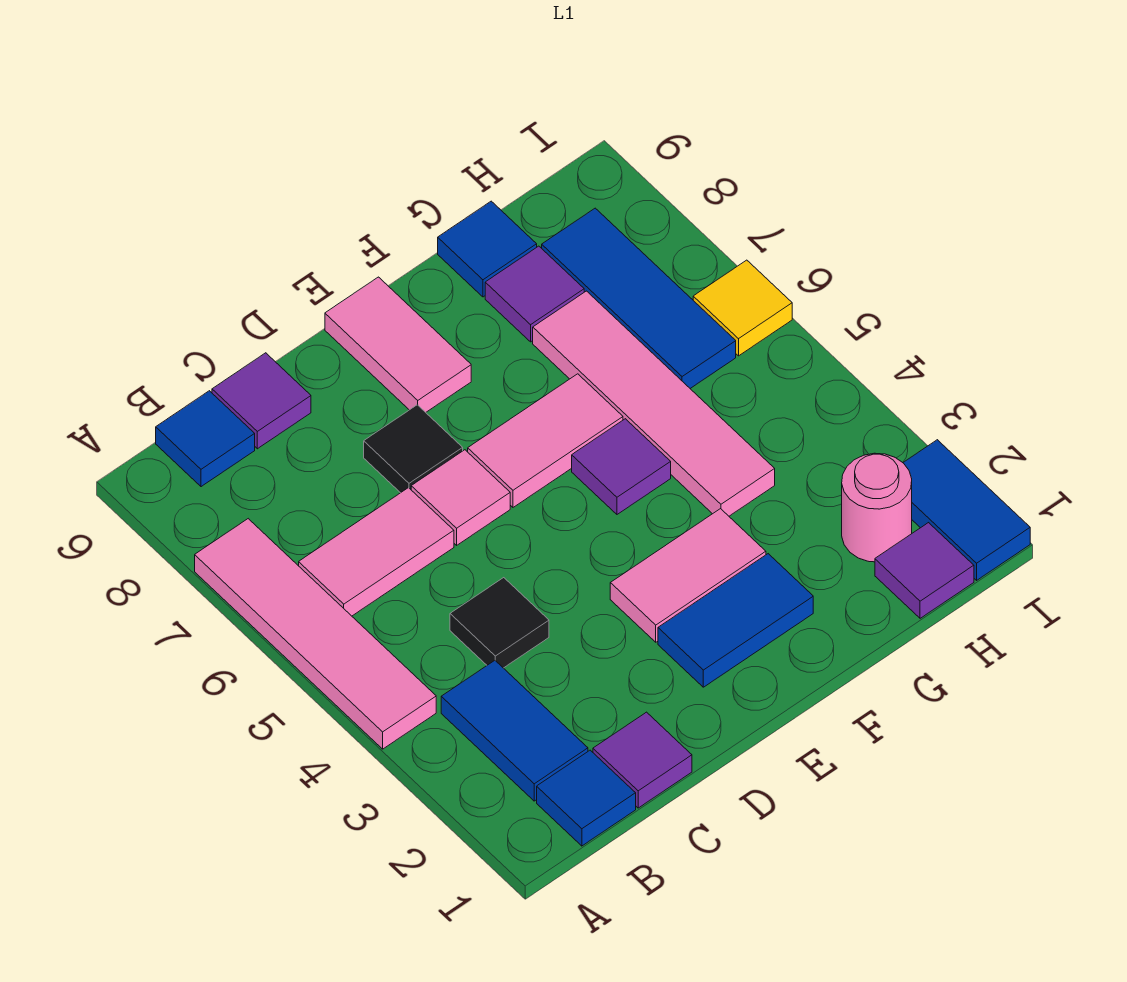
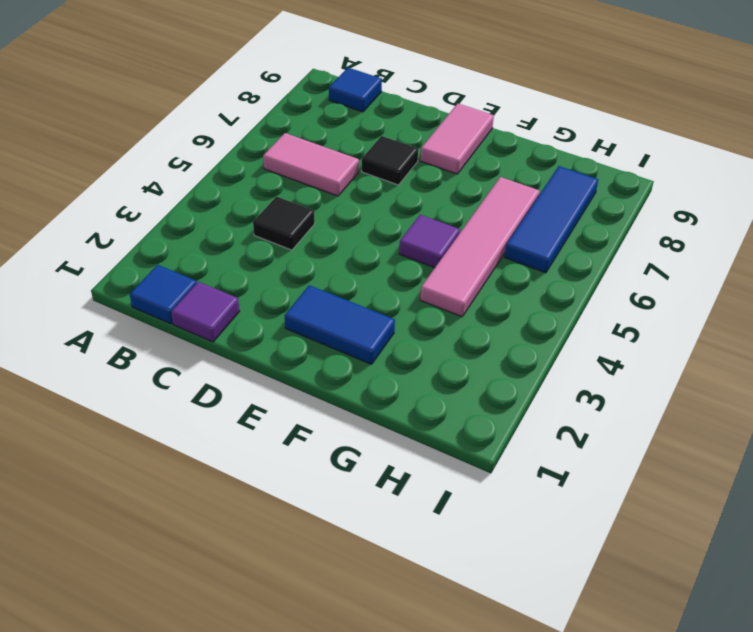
none -> pink tile A4:A7 level 1
none -> blue tile B2:B3 level 1
none -> purple tile C9 level 1

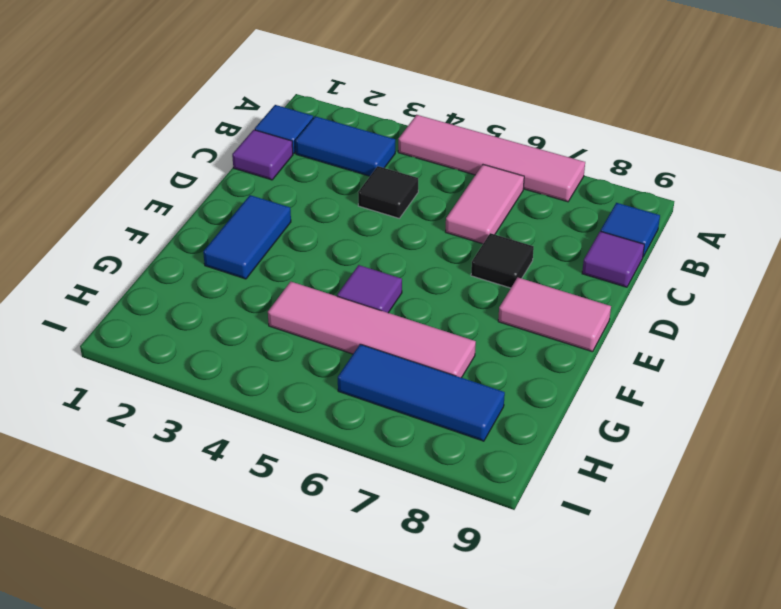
none -> pink tile D6 level 1
none -> pink tile E3:F3 level 1
none -> pink tile E6:F6 level 1

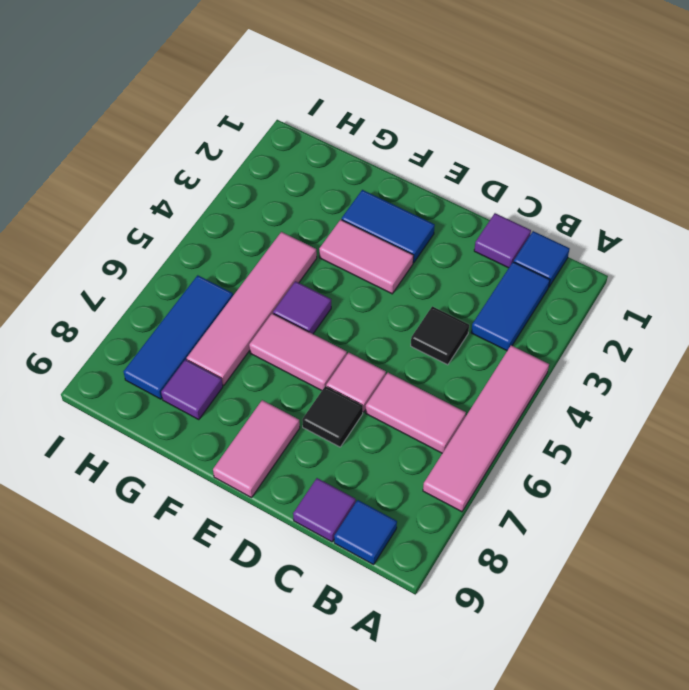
none -> blue tile G9 level 1
none -> purple tile H1 level 1
none -> pink round brick H2 level 1

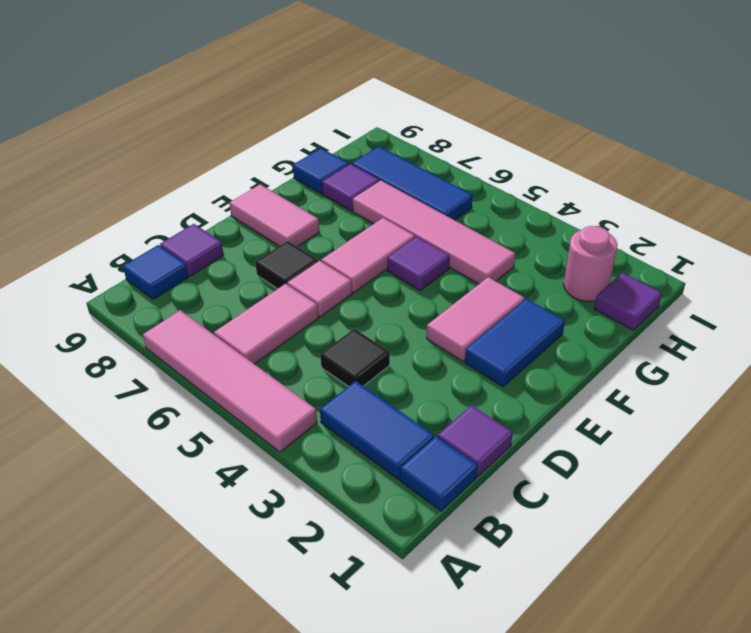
none -> blue tile I1:I2 level 1
none -> yellow tile I6 level 1

